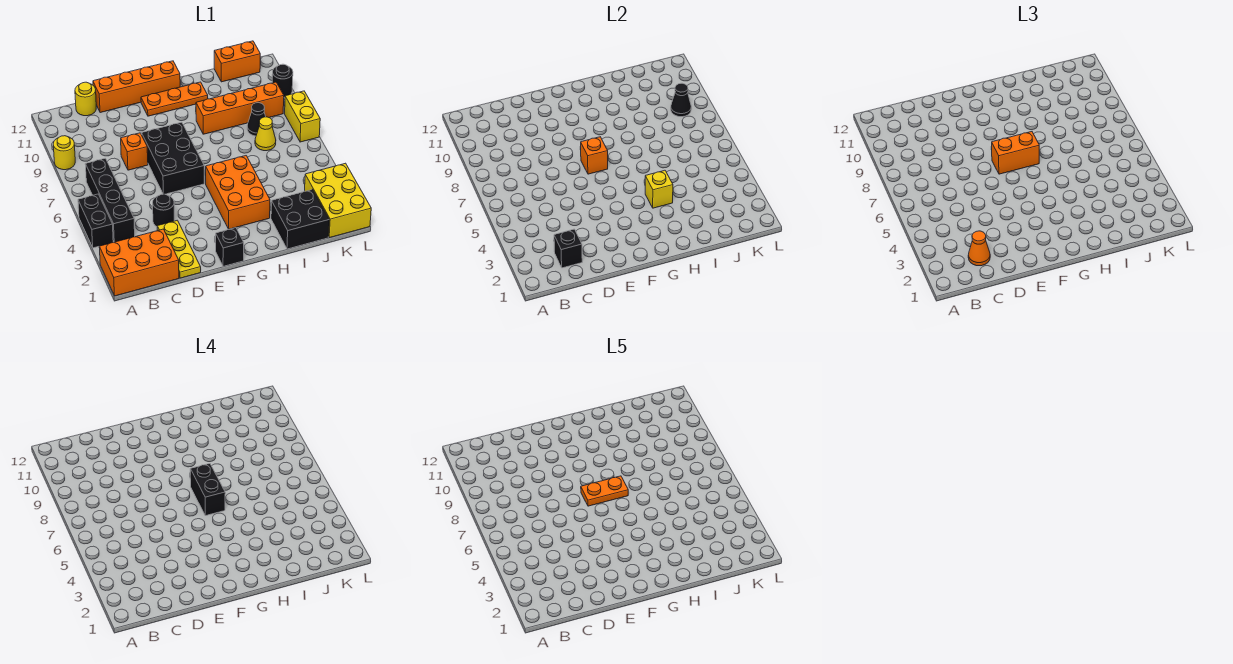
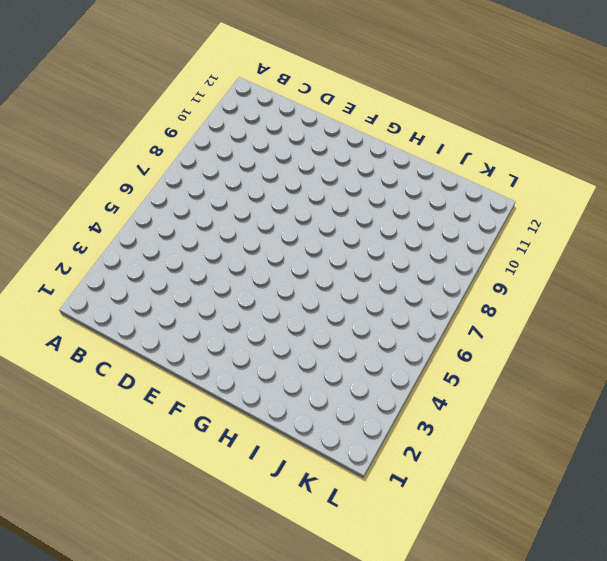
none -> orange brick A1:C2 level 1
none -> black brick A4:A5 level 1
none -> yellow round brick A9 level 1

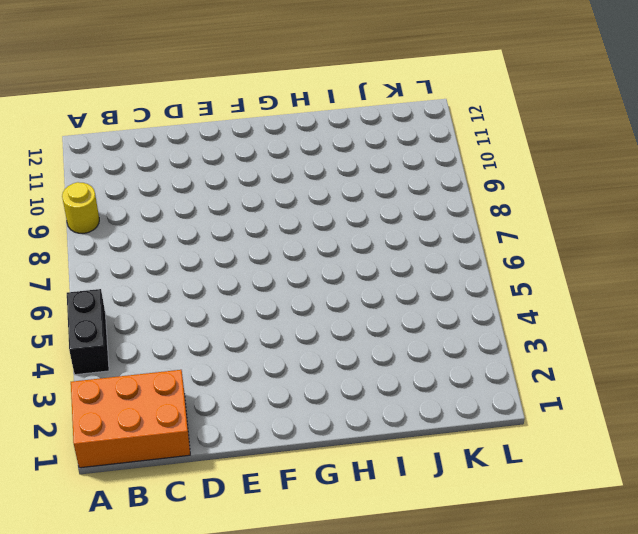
none -> black brick B4:B7 level 1
none -> yellow round brick C12 level 1
none -> yellow plate D1:D3 level 1

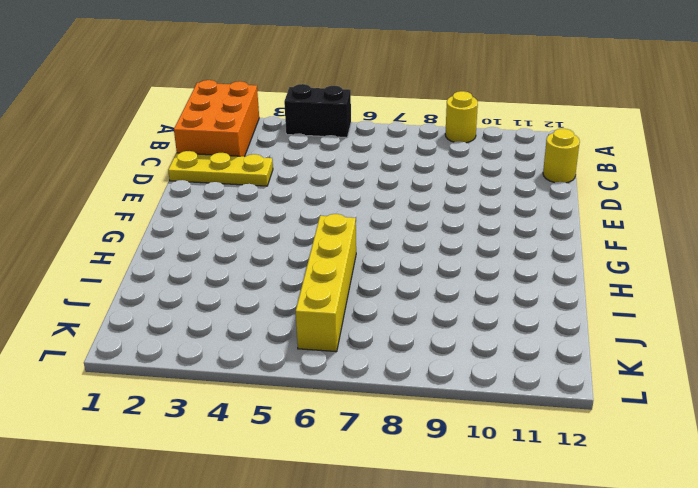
yellow brick H6:K6 level 1 -> none
none -> black brick B4:B7 level 1
none -> black round brick D4 level 1
none -> orange brick D8 level 1

